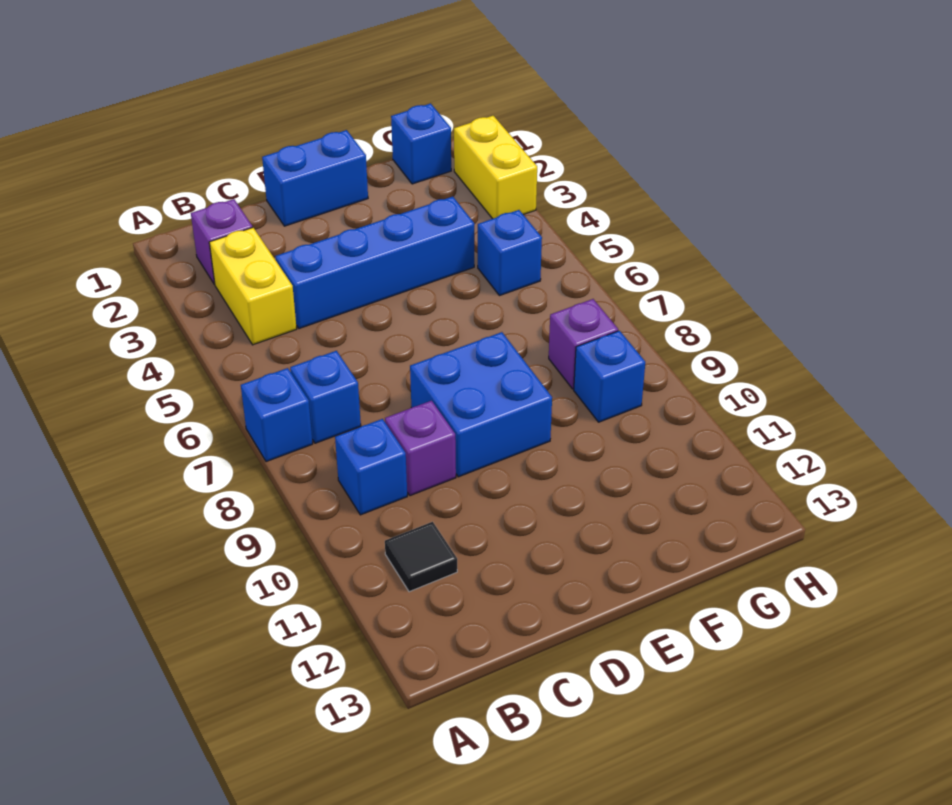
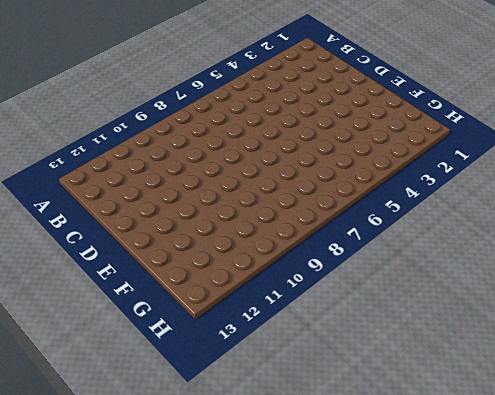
none -> blue brick A7 level 1
none -> purple brick B2 level 1
none -> yellow brick B3:B4 level 1

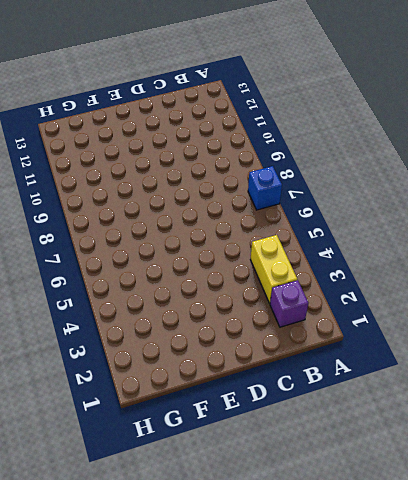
none -> blue brick B7 level 1
none -> blue brick B9 level 1
none -> black tile B11 level 1

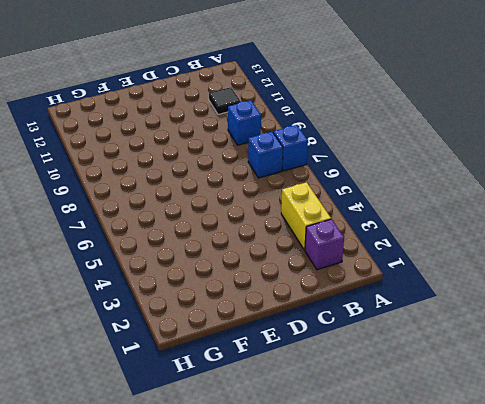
none -> blue brick C4:F4 level 1
none -> purple brick C9 level 1
none -> blue brick D1:E1 level 1

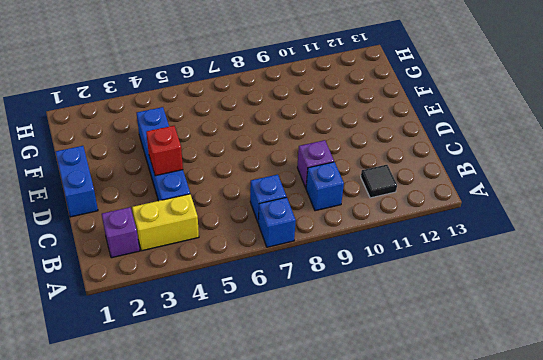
red brick D4 level 2 -> none
none -> blue brick D8:E9 level 1
none -> blue brick G1 level 1
none -> blue brick G5 level 1

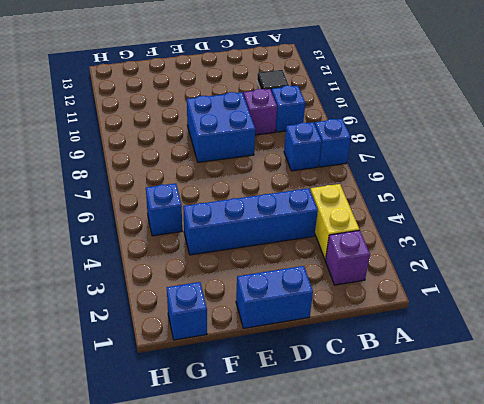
none -> purple brick G8 level 1
none -> blue brick G9 level 1
none -> yellow brick H2:H3 level 1

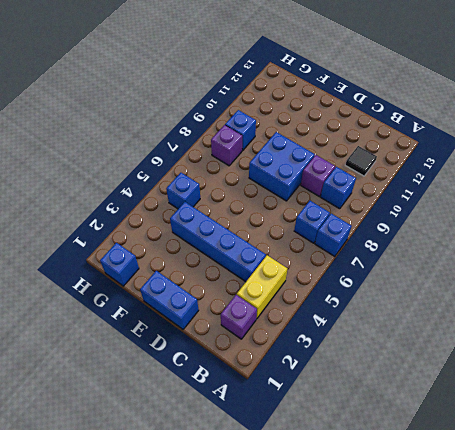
none -> yellow brick H2:H3 level 1

